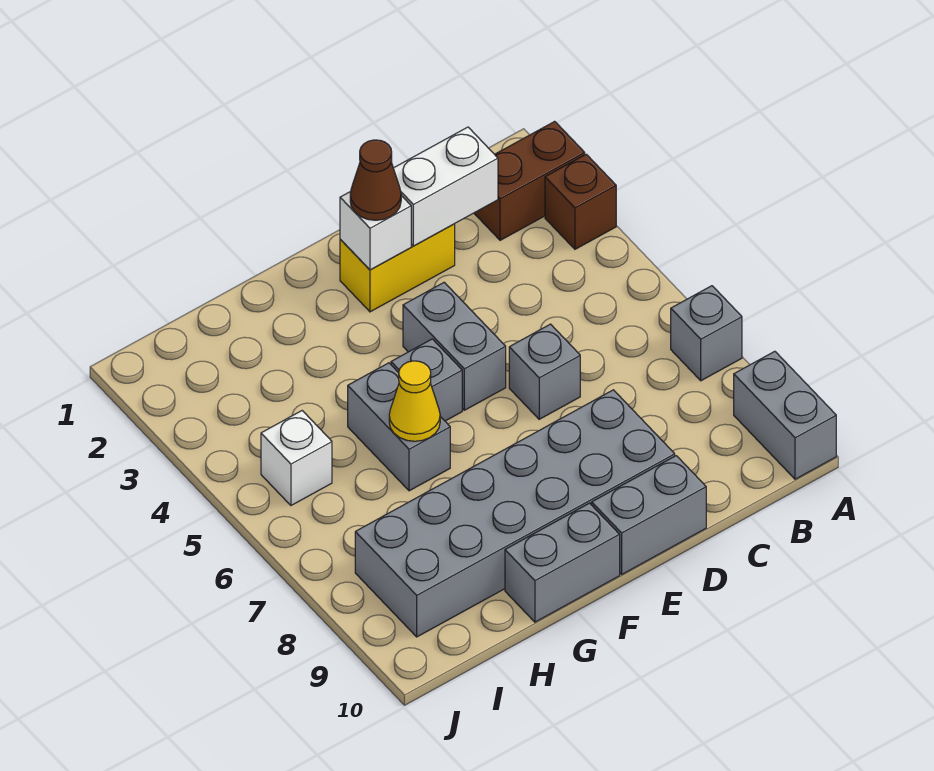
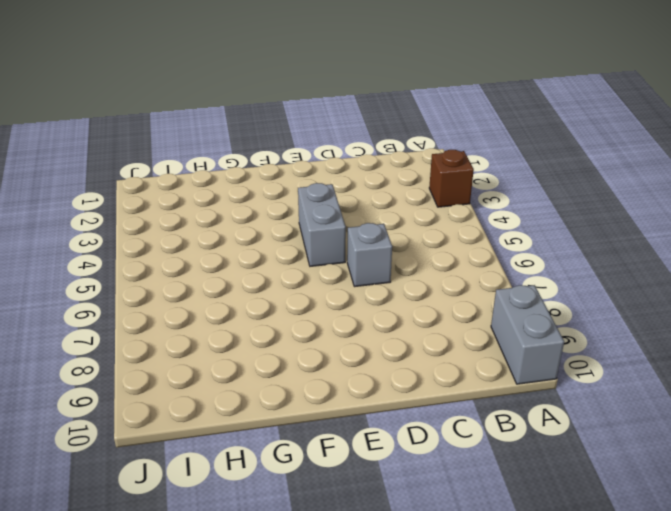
none -> brown brick A2:B2 level 1
none -> grey brick A7 level 1
none -> yellow brick D2:E2 level 1

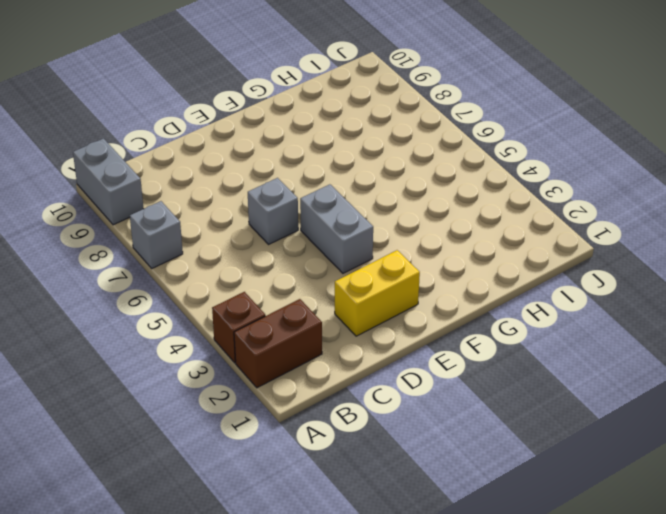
none -> grey brick D8:I9 level 1
none -> grey brick D10:E10 level 1
none -> grey brick F5 level 1

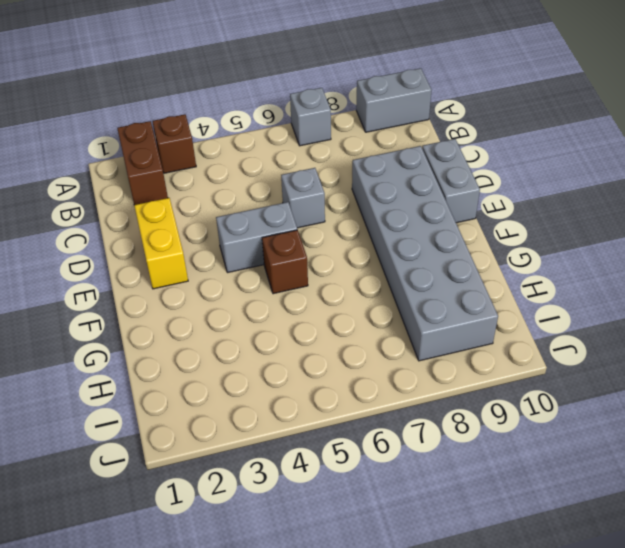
brown brick F5 level 1 -> grey brick F5 level 1
none -> grey brick F10:G10 level 1
none -> grey brick G5:G6 level 1
none -> white brick I5 level 1

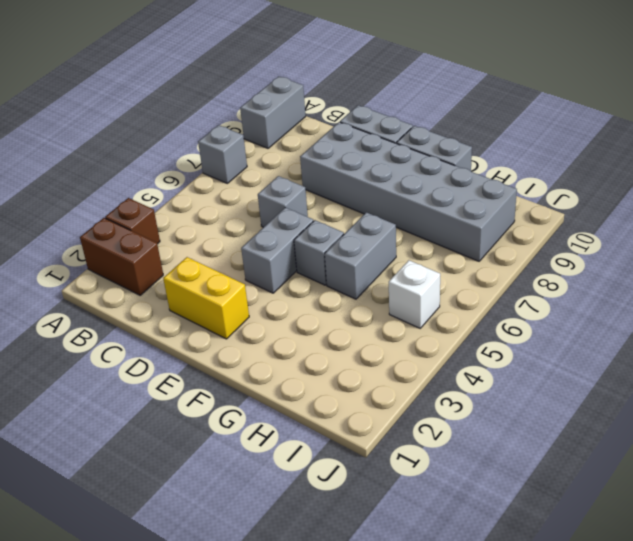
none -> white brick C2:D2 level 2
none -> white brick E2 level 2
none -> yellow cone G6 level 2

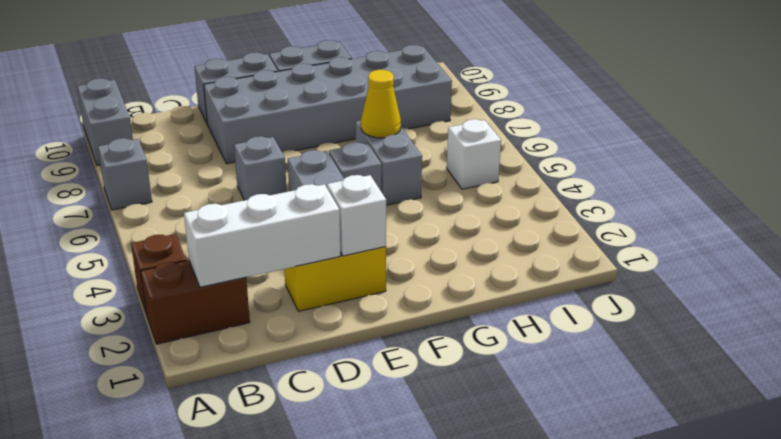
white brick B2:D2 level 2 -> white brick C2:D2 level 2
none -> brown cone E2 level 3

